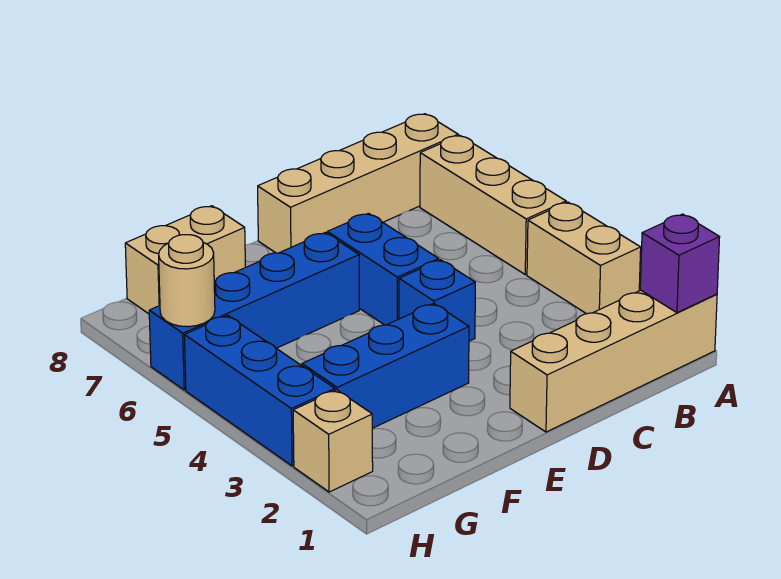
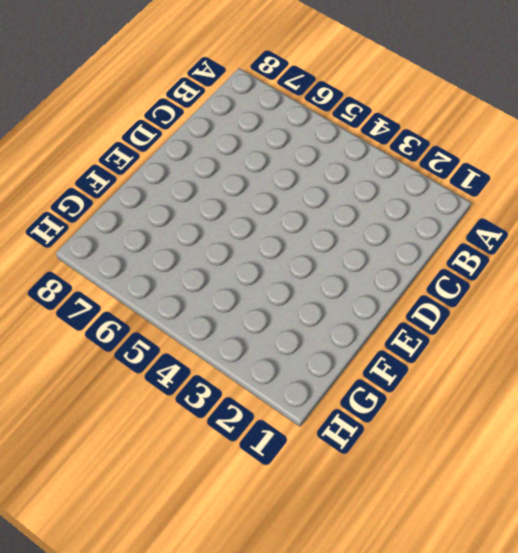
none -> tan brick A1:D1 level 1
none -> tan brick A3:A4 level 1
none -> tan brick A5:A7 level 1

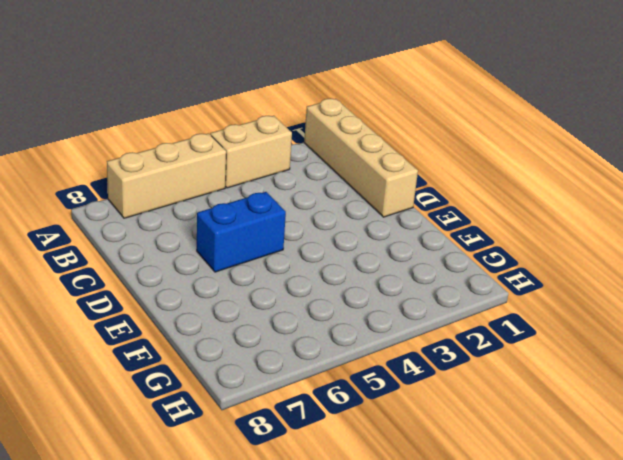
none -> tan brick A8:D8 level 1
none -> blue brick D4 level 1
none -> blue brick E3:G3 level 1

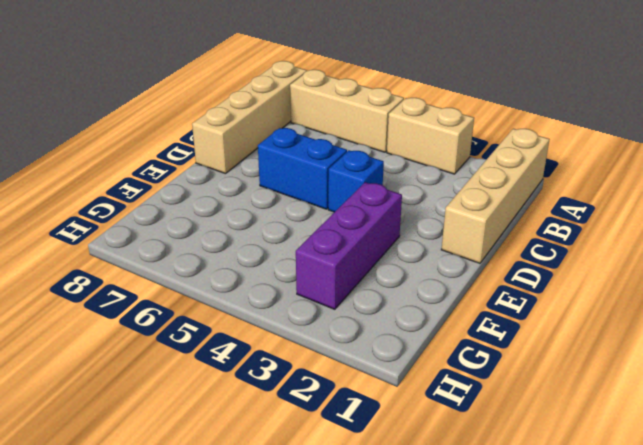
purple brick E3:G3 level 1 -> blue brick E3:G3 level 1
none -> blue brick E6:H6 level 1
none -> tan brick F8:G8 level 1
none -> tan brick H2 level 1

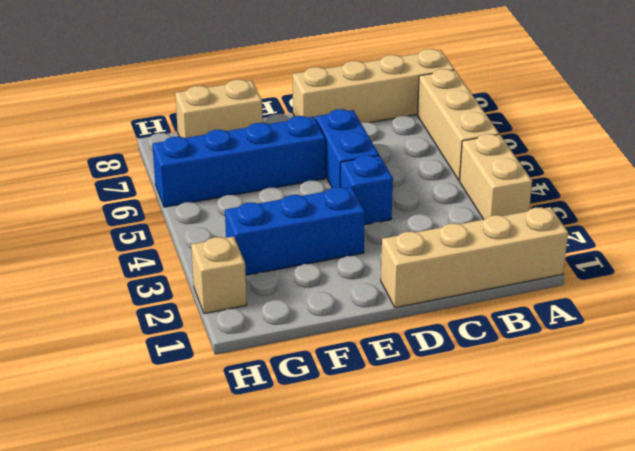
none -> blue brick H3:H5 level 1
none -> purple brick A1 level 2
none -> tan round brick H6 level 2

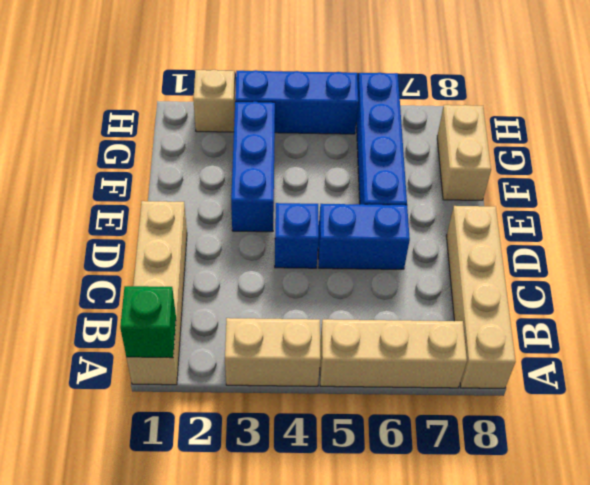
green brick A1 level 2 -> purple brick A1 level 2
none -> tan round brick H6 level 2

